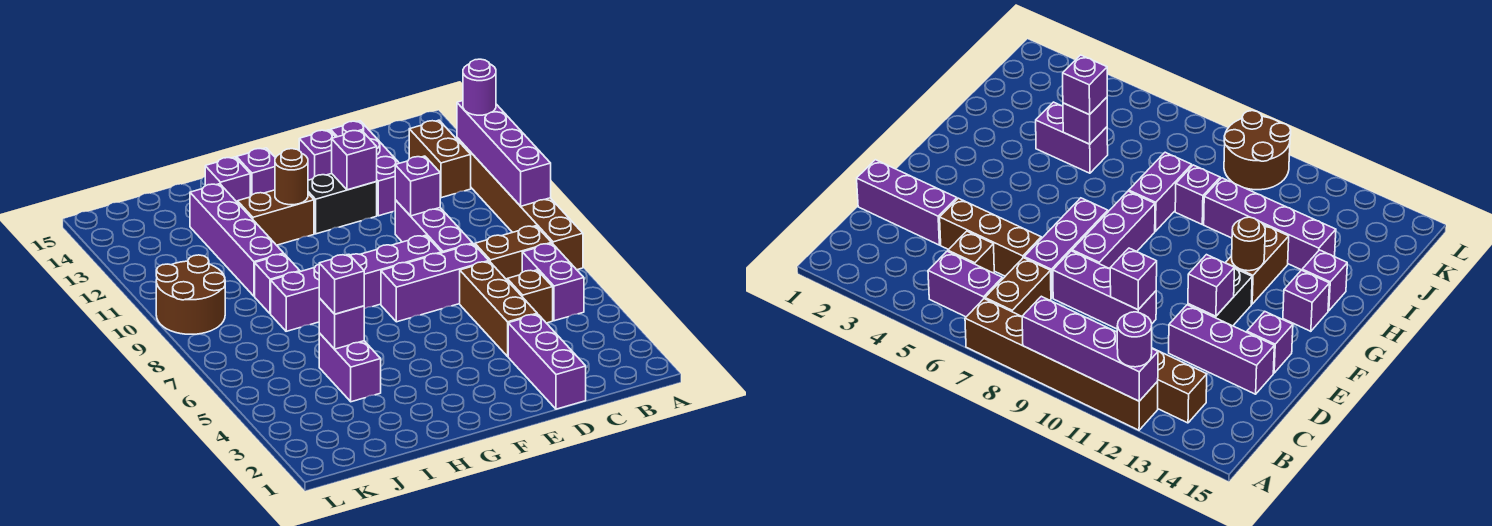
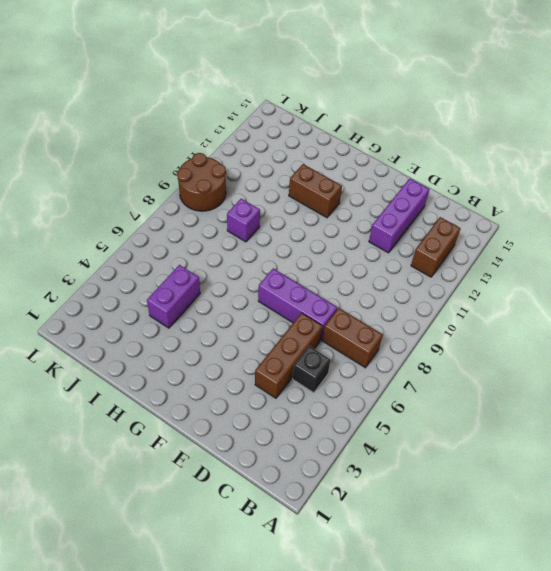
black brick C5 level 1 -> brown brick C5 level 1
none -> brown brick A7:A12 level 1
none -> purple brick B5:B6 level 1
none -> purple brick D1:D3 level 1

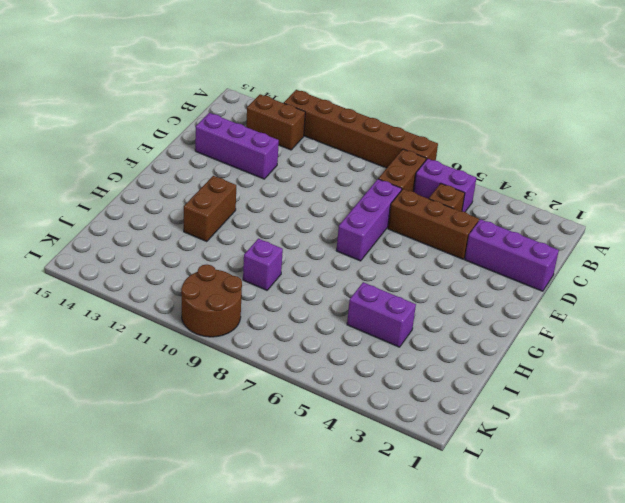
none -> purple brick D8:D10 level 1
none -> purple brick E8:G8 level 1
none -> black brick E12:F12 level 1

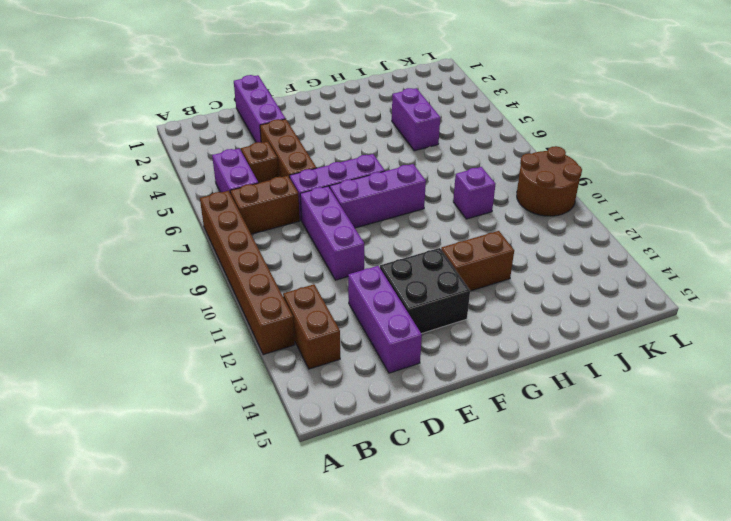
black brick E12:F13 level 1 -> black brick E12:F12 level 1
none -> purple brick E14 level 1
none -> purple brick G14 level 1
none -> purple brick H8:I8 level 1

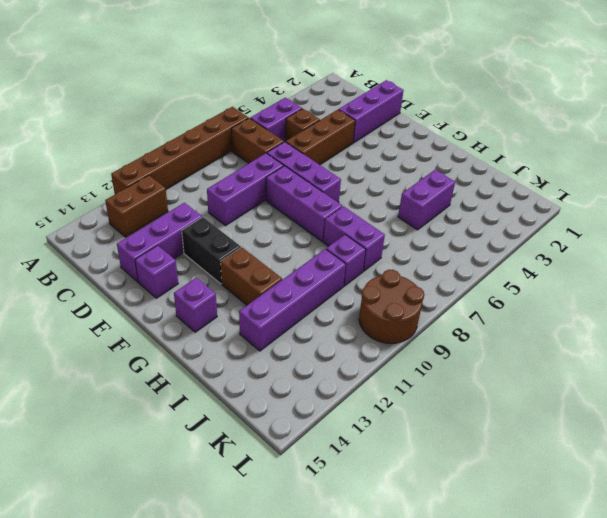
none -> purple brick H14 level 1
none -> purple brick A9:A12 level 2
none -> purple brick D10 level 2

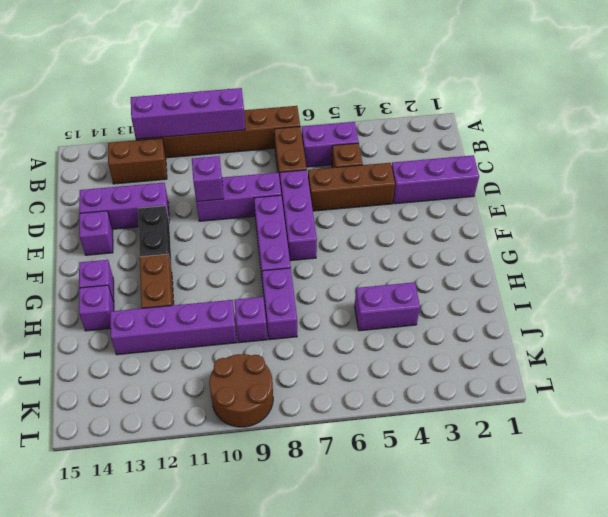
none -> purple brick E12 level 2
none -> brown round brick G12 level 2
none -> purple brick I5 level 2

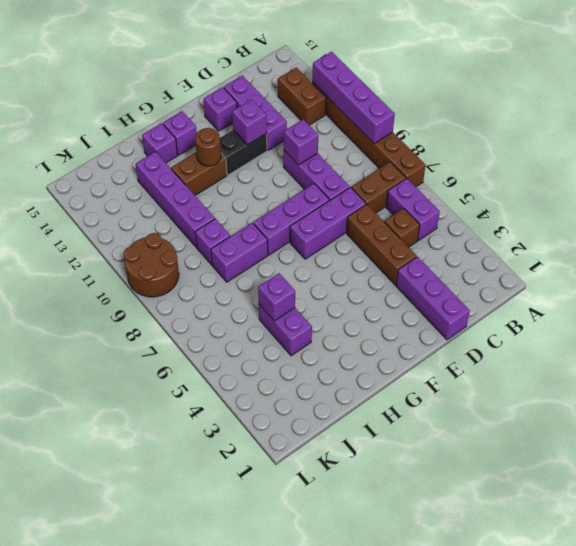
none -> purple round brick A12 level 3
none -> purple brick I5 level 3

